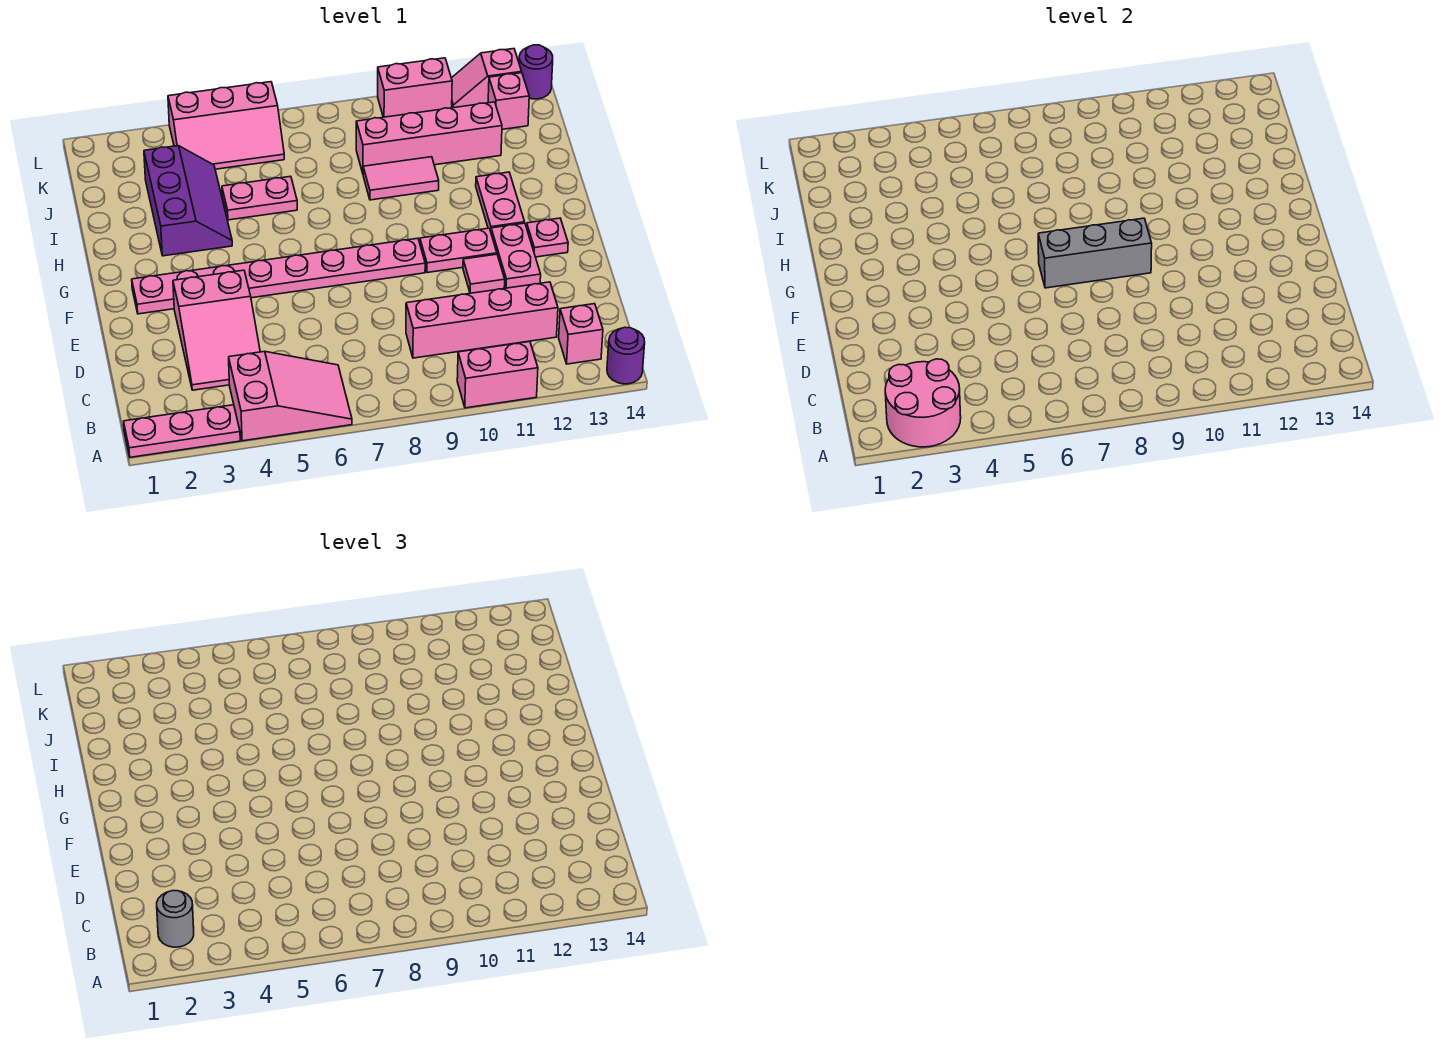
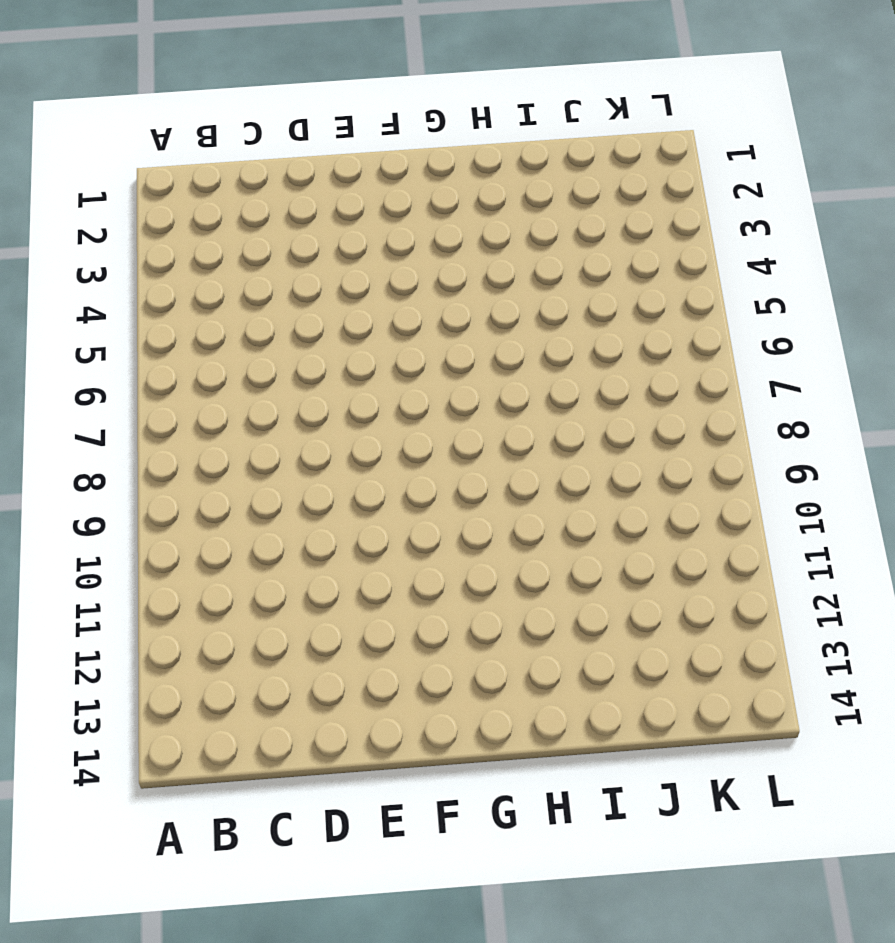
none -> pink plate A1:A3 level 1
none -> pink slope A4:B6 level 1 top 4
none -> pink brick A10:A11 level 1

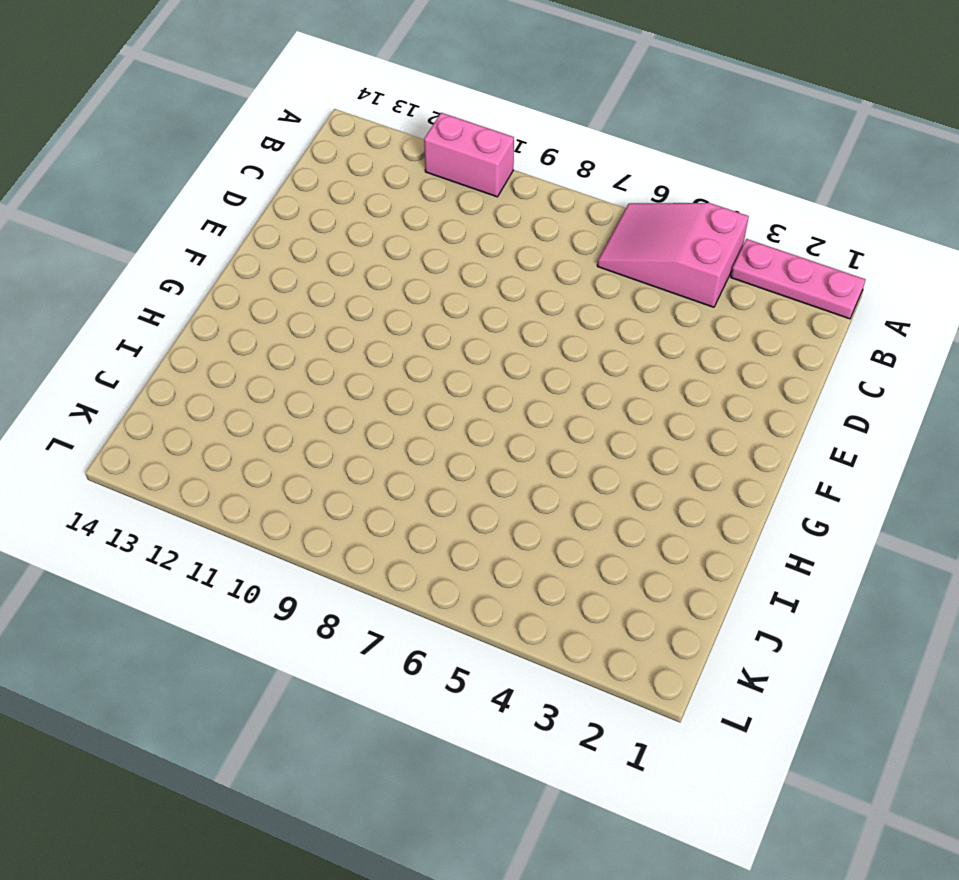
none -> purple round brick A14 level 1
none -> pink brick B13 level 1
none -> pink slope C3:E4 level 1 top E

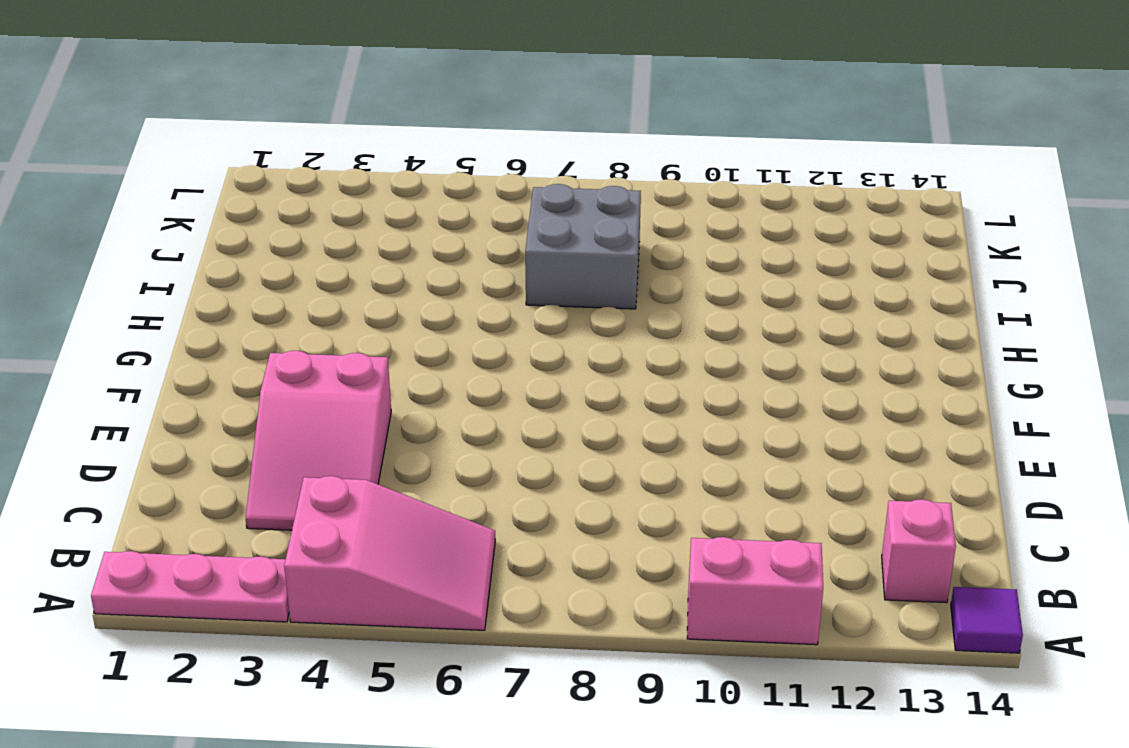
purple tile A14 level 1 -> purple round brick A14 level 1
grey brick I7:J8 level 1 -> none
none -> pink brick C9:C12 level 1
none -> pink tile E11 level 1
none -> pink plate E12:F12 level 1

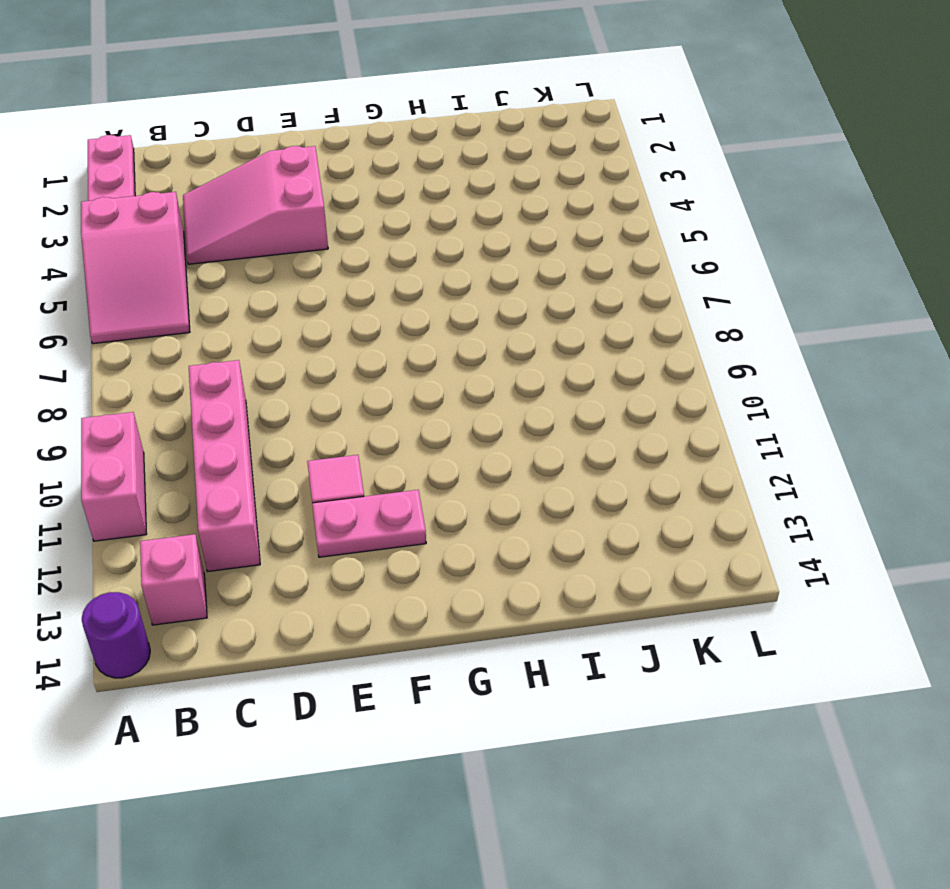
none -> pink plate F2:F9 level 1
none -> pink plate F10:F11 level 1
none -> pink plate F13 level 1

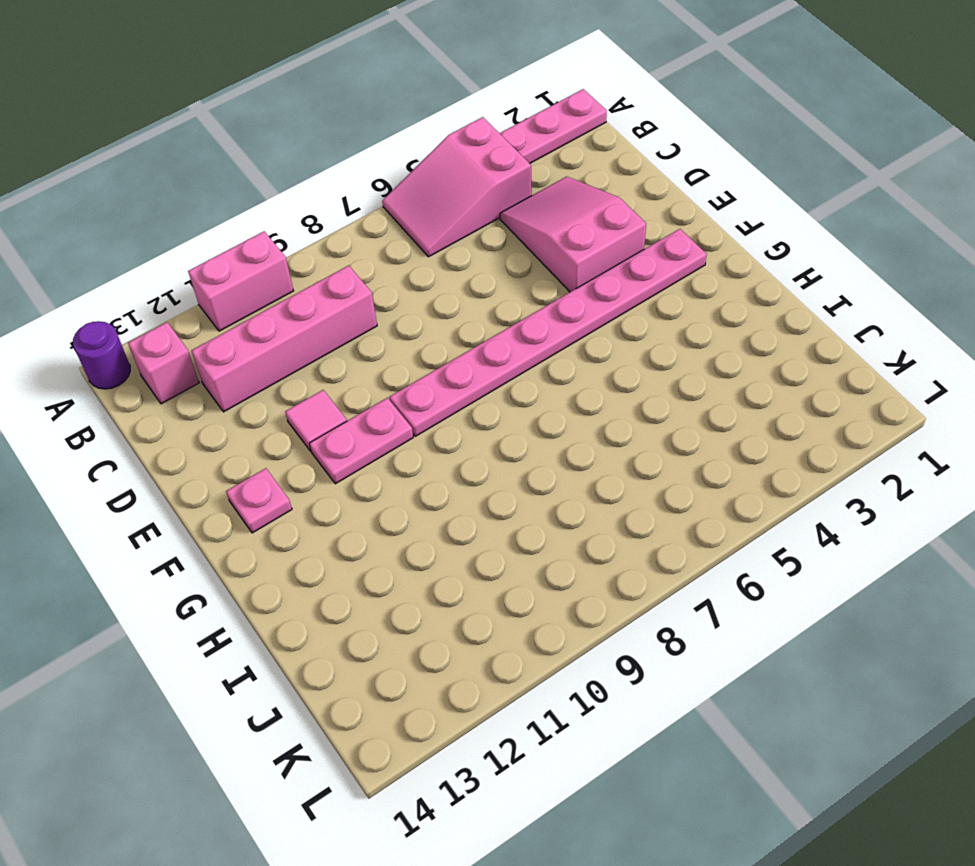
none -> pink plate E12:F12 level 1
none -> pink plate G12:H12 level 1
none -> purple slope H3:J4 level 1 top 3

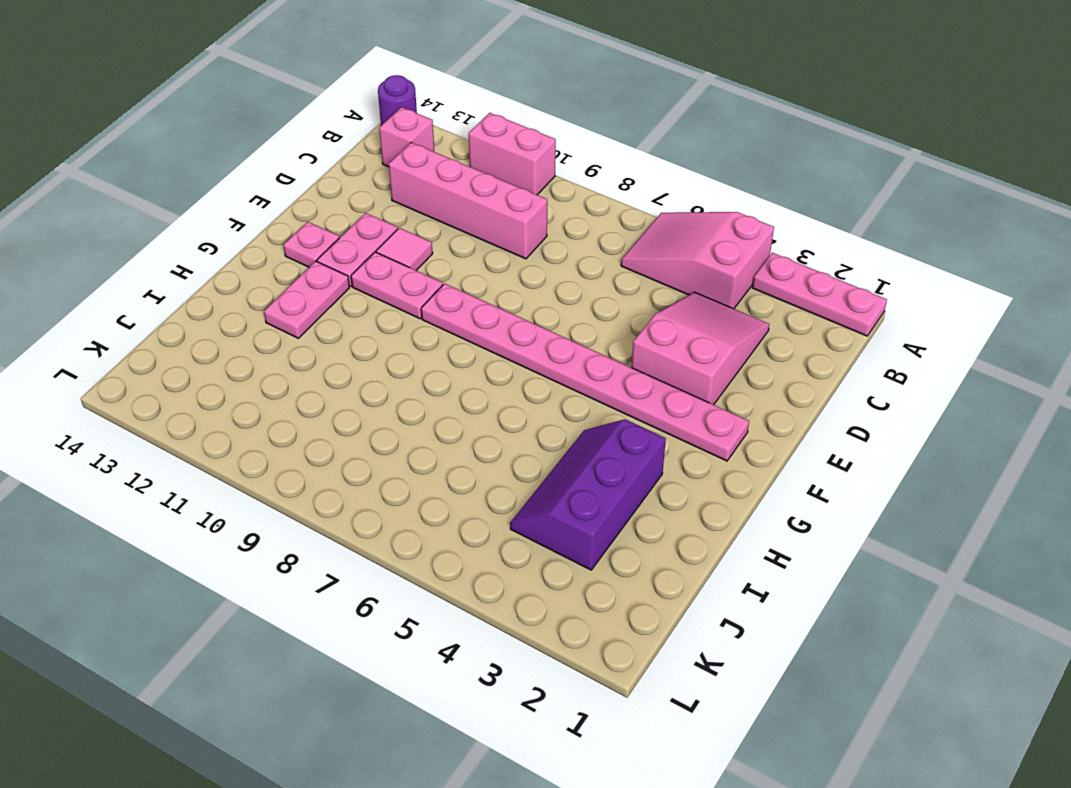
none -> pink plate I5:I6 level 1
none -> pink tile I9:I10 level 1
none -> pink brick J9:J12 level 1

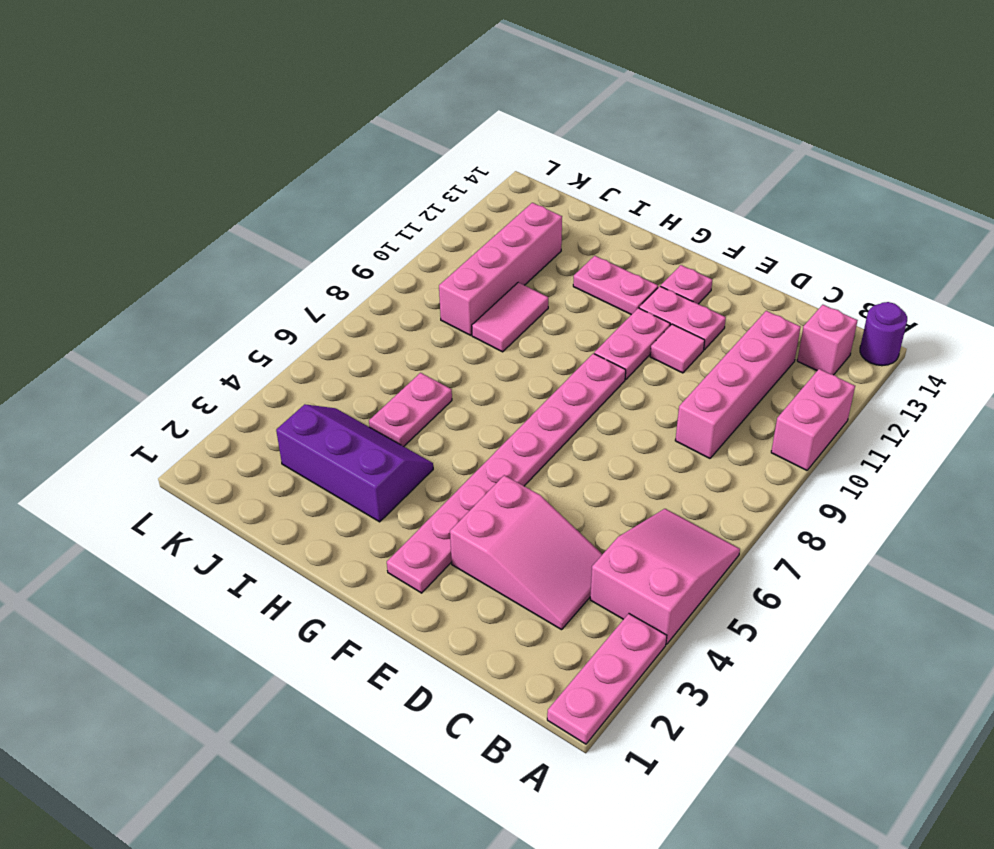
none -> pink slope K4:L6 level 1 top L
none -> pink brick K13 level 1
none -> pink brick L10:L11 level 1

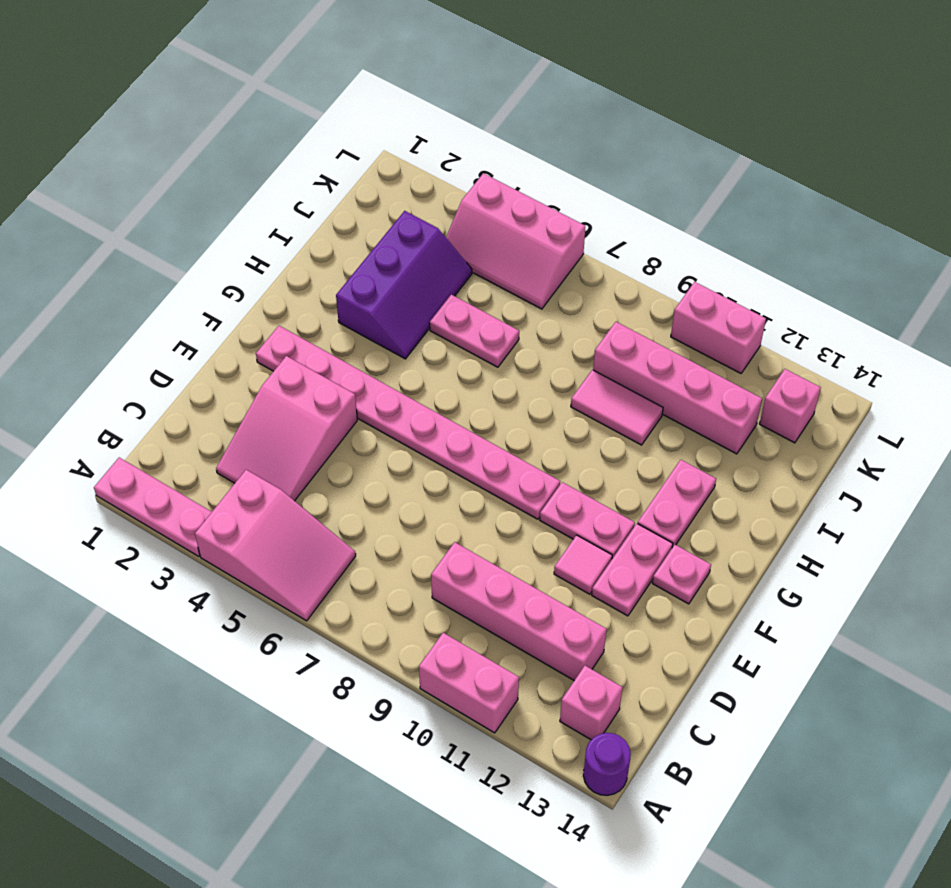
none -> pink slope L12:L13 level 1 top 13
none -> purple round brick L14 level 1
none -> pink round brick A2:B3 level 2

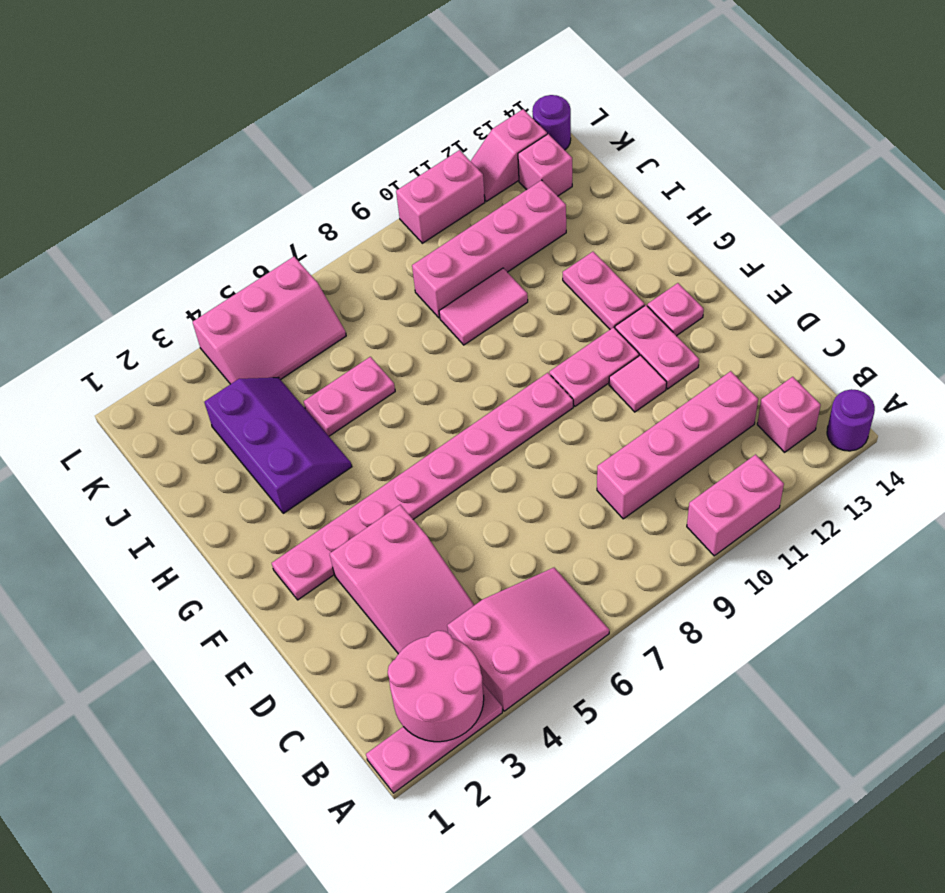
none -> grey brick F7:F9 level 2
none -> grey round brick B2 level 3

